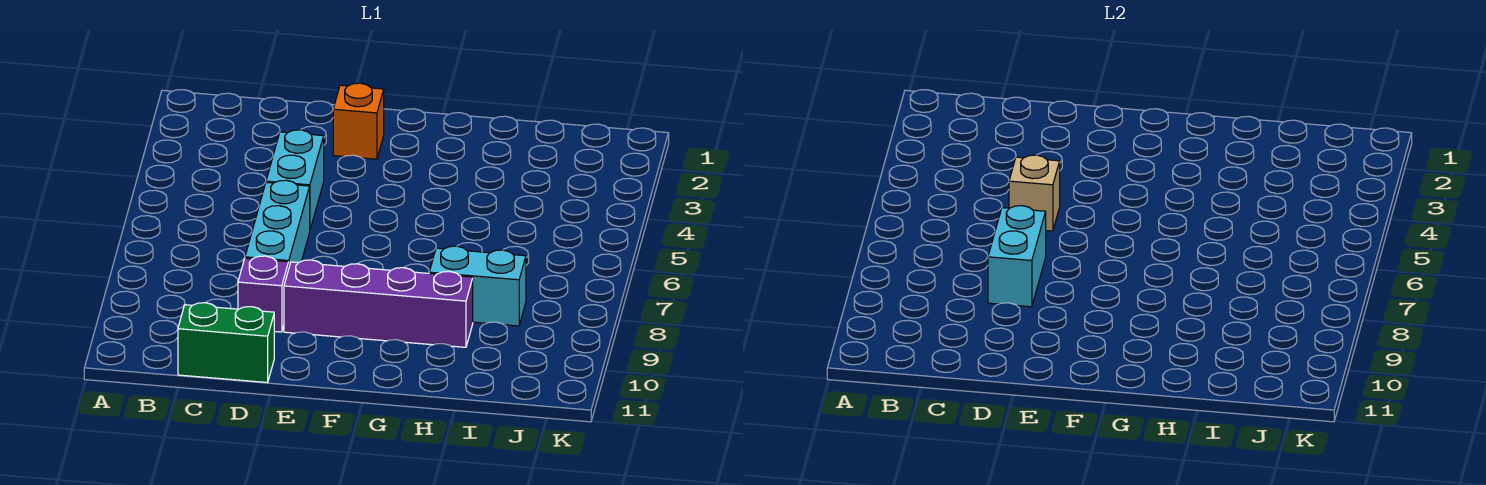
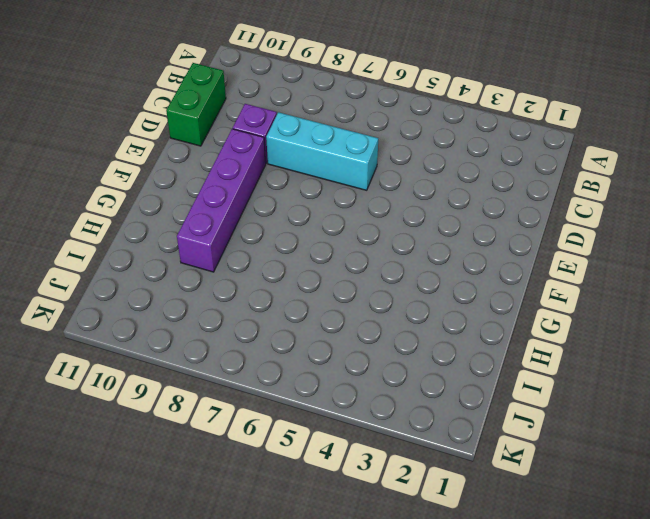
none -> cyan brick D4:D5 level 1
none -> orange brick E2 level 1

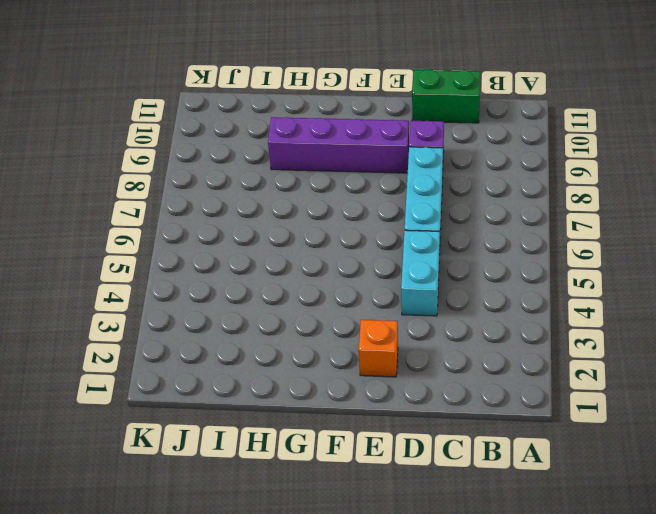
none -> cyan brick H8:I8 level 1
none -> tan brick D5 level 2

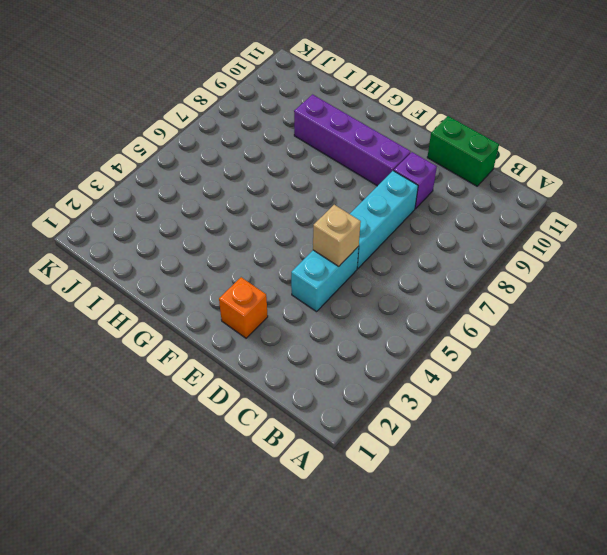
none -> cyan brick H8:I8 level 1
none -> cyan brick D7:D8 level 2

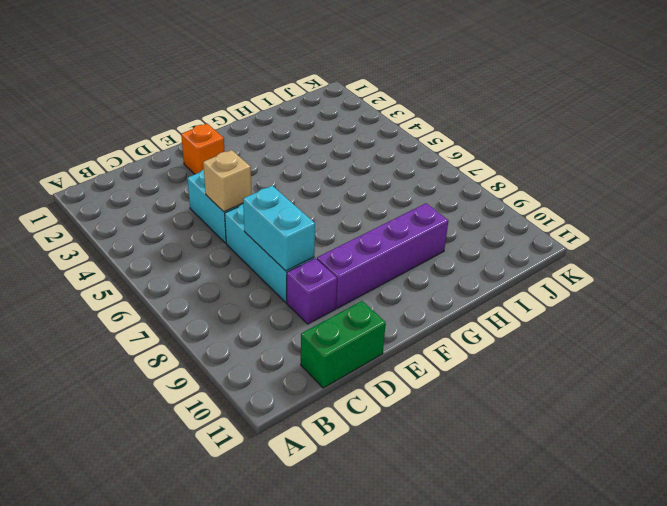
none -> cyan brick H8:I8 level 1

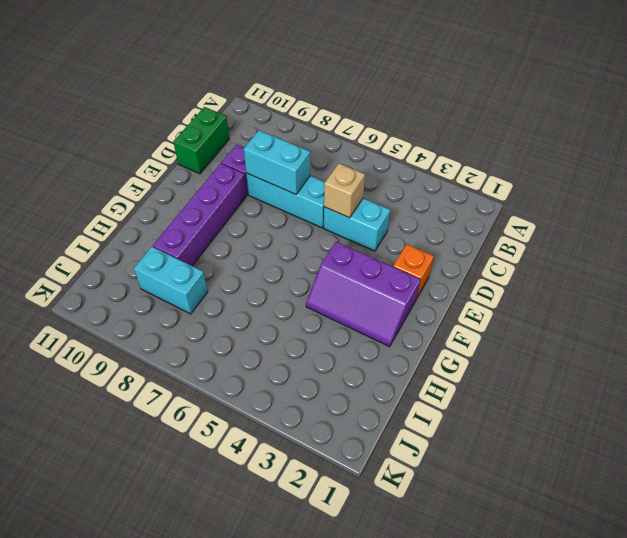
purple slope F2:G4 level 1 top F -> none
cyan brick I8:I9 level 1 -> cyan brick H8:I8 level 1

